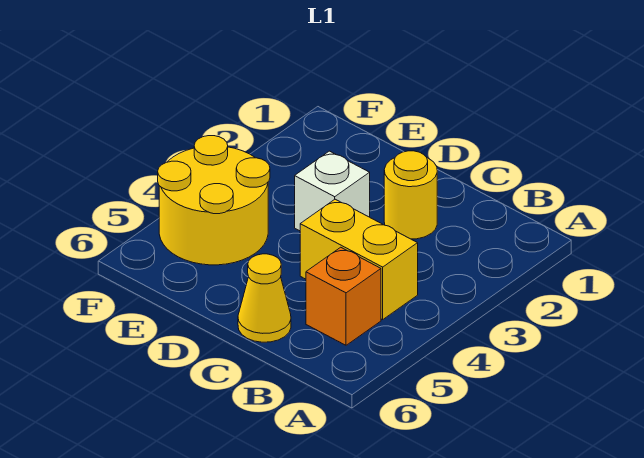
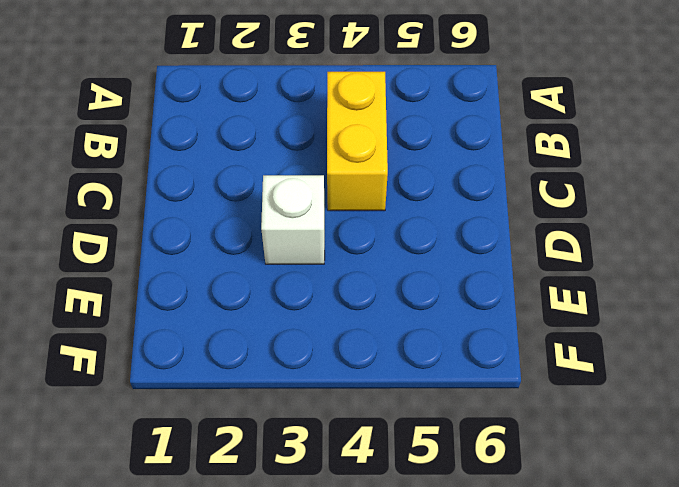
none -> orange brick B5 level 1
none -> yellow round brick C2 level 1

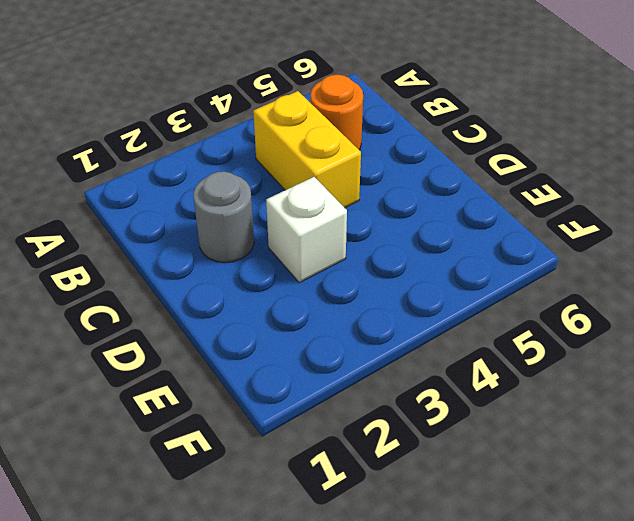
orange round brick B5 level 1 -> orange brick B5 level 1
grey round brick C2 level 1 -> yellow round brick C2 level 1
none -> yellow cone C6 level 1
none -> yellow round brick E4:F5 level 1

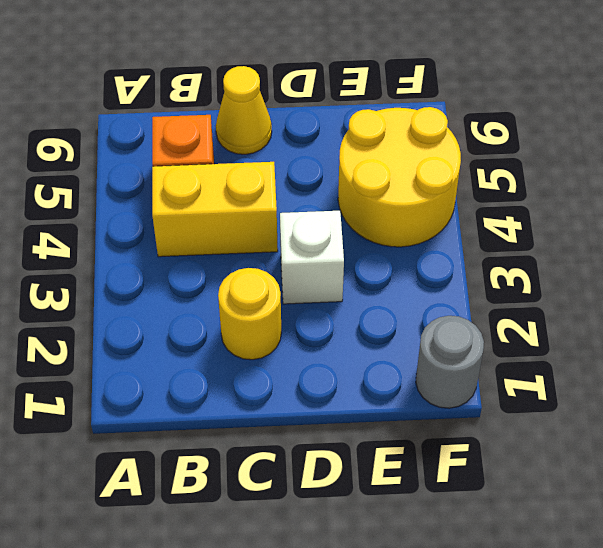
grey round brick F1 level 1 -> none

